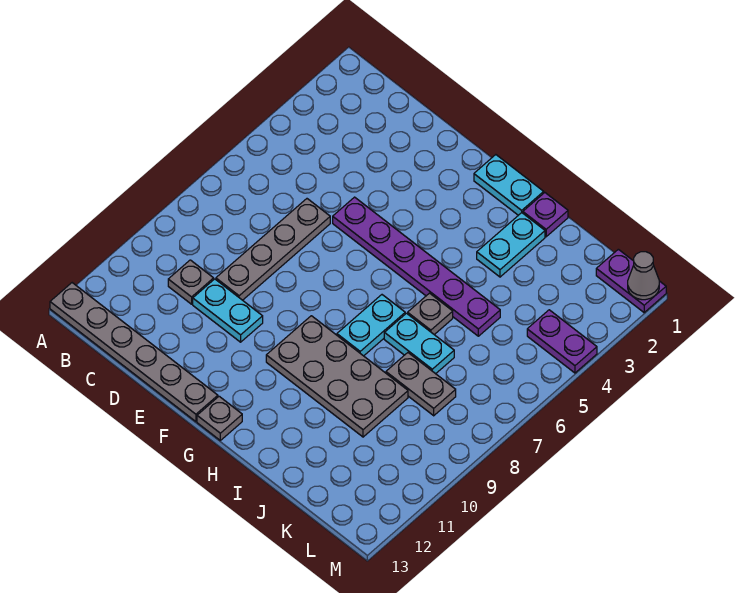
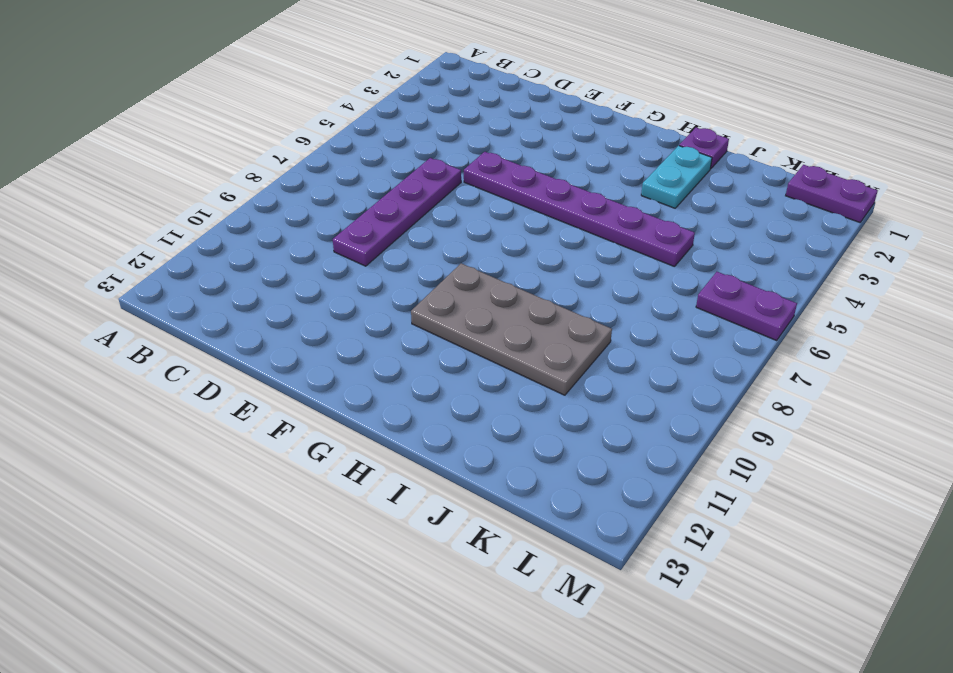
purple plate D6:D9 level 1 -> grey plate D6:D9 level 1
purple plate L6:M6 level 1 -> purple plate L4:M4 level 1
none -> grey plate A13:F13 level 1
none -> grey plate C10 level 1
none -> cyan plate D10:E10 level 1

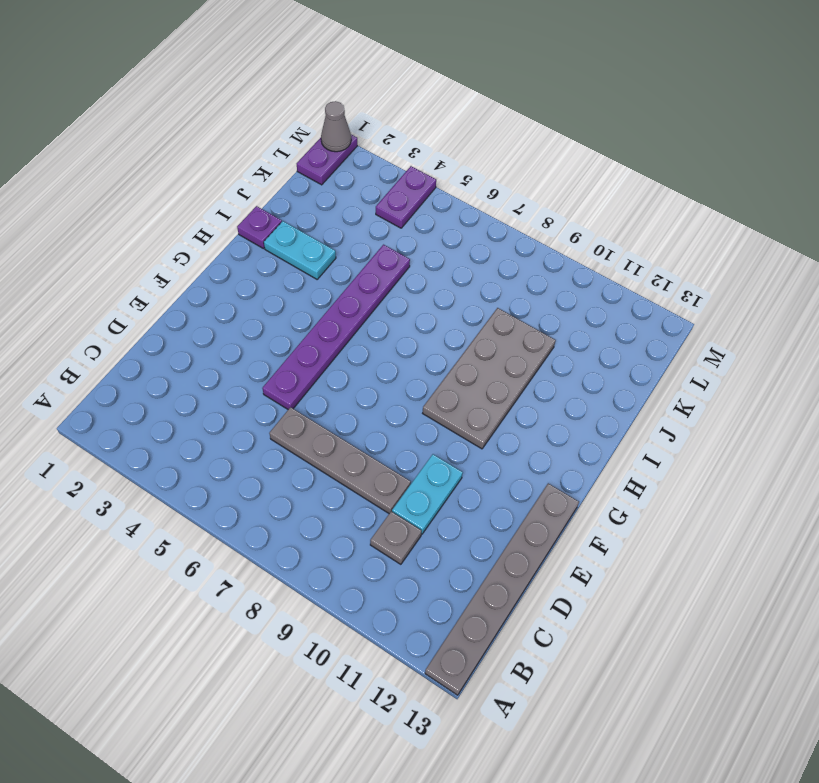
none -> cyan plate G1:H1 level 1
none -> grey plate G13 level 1
none -> cyan plate H7:H8 level 1

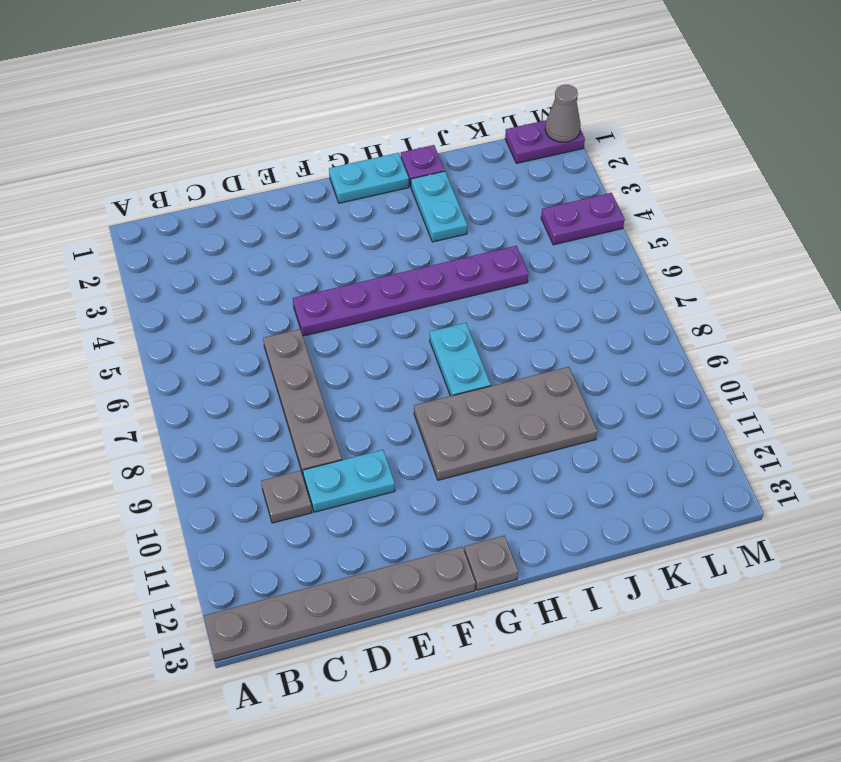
none -> grey plate I6 level 1
none -> cyan plate I7:J7 level 1
none -> grey plate J8:K8 level 1

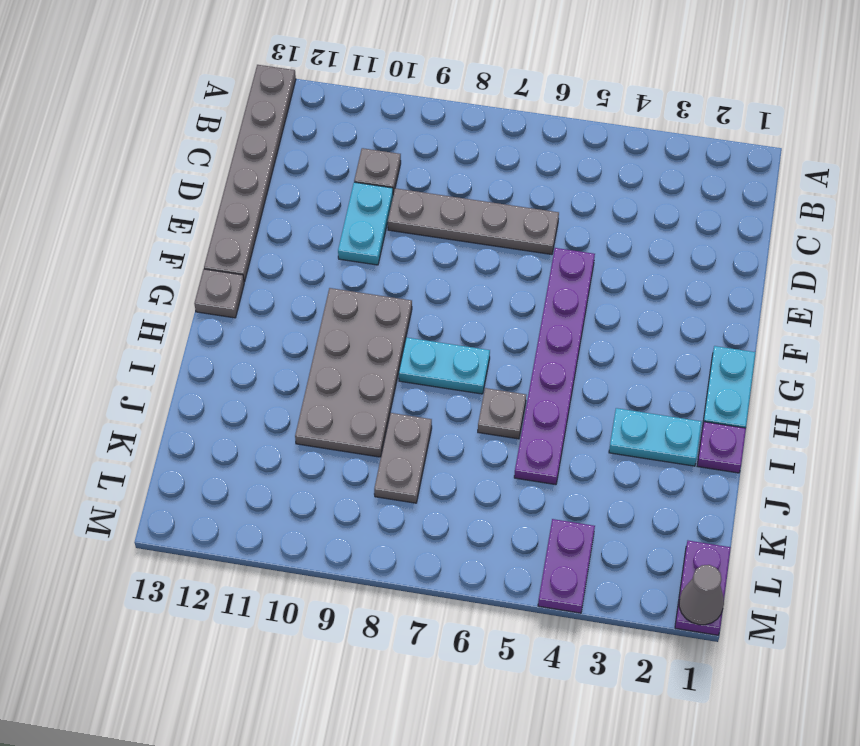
none -> cyan plate I7:J7 level 1

